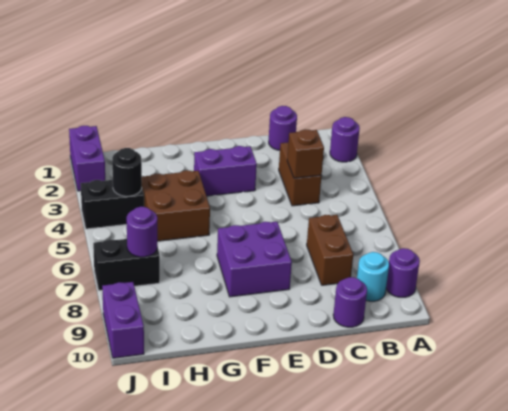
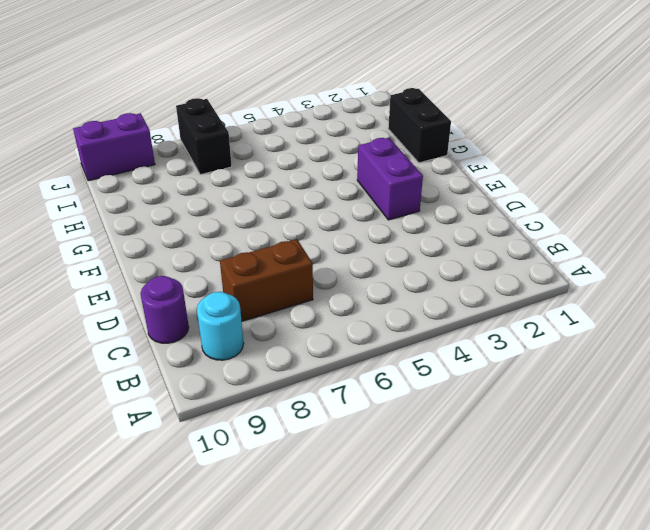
black brick G1:H1 level 1 -> black brick I4:J4 level 1
none -> purple round brick A2 level 1
none -> purple round brick A9 level 1
none -> purple round brick C1 level 1

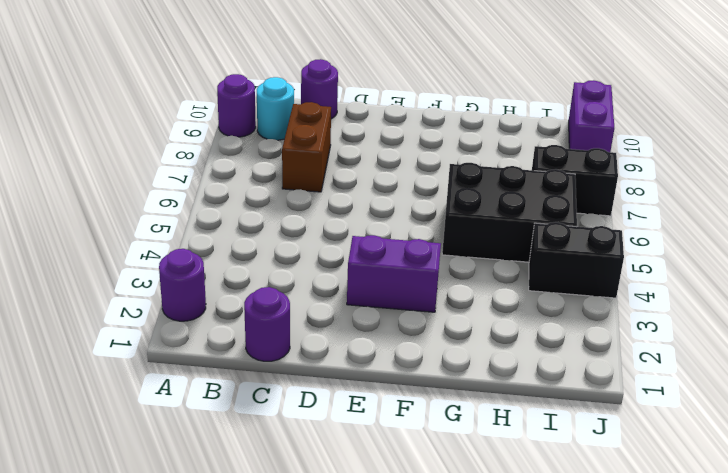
black brick G5:I6 level 1 -> brown brick G4:H5 level 1
none -> brown brick C3:C4 level 1
none -> purple brick E7:F8 level 1
none -> purple brick J1:J2 level 1

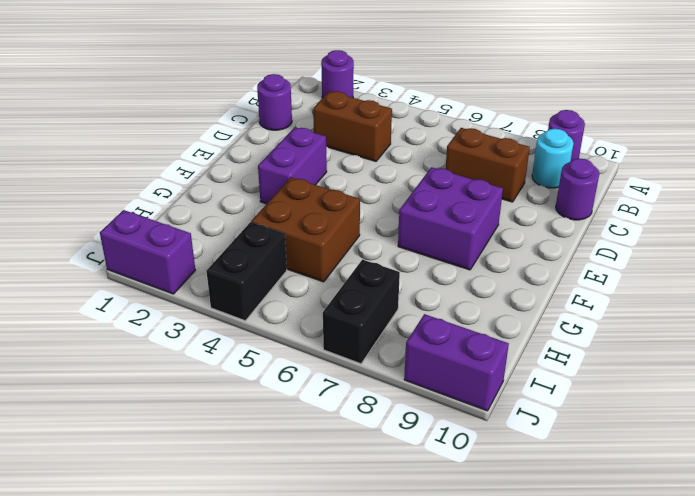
none -> brown brick C4 level 2
none -> black round brick I4 level 2
none -> purple round brick I7 level 2

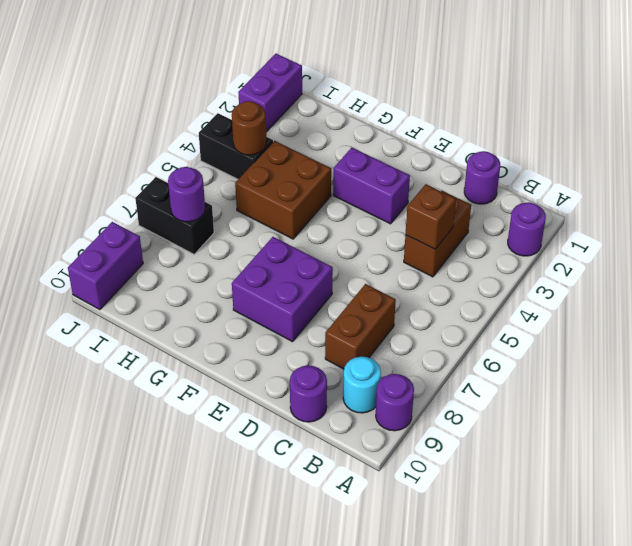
brown round brick I4 level 2 -> black round brick I4 level 2

